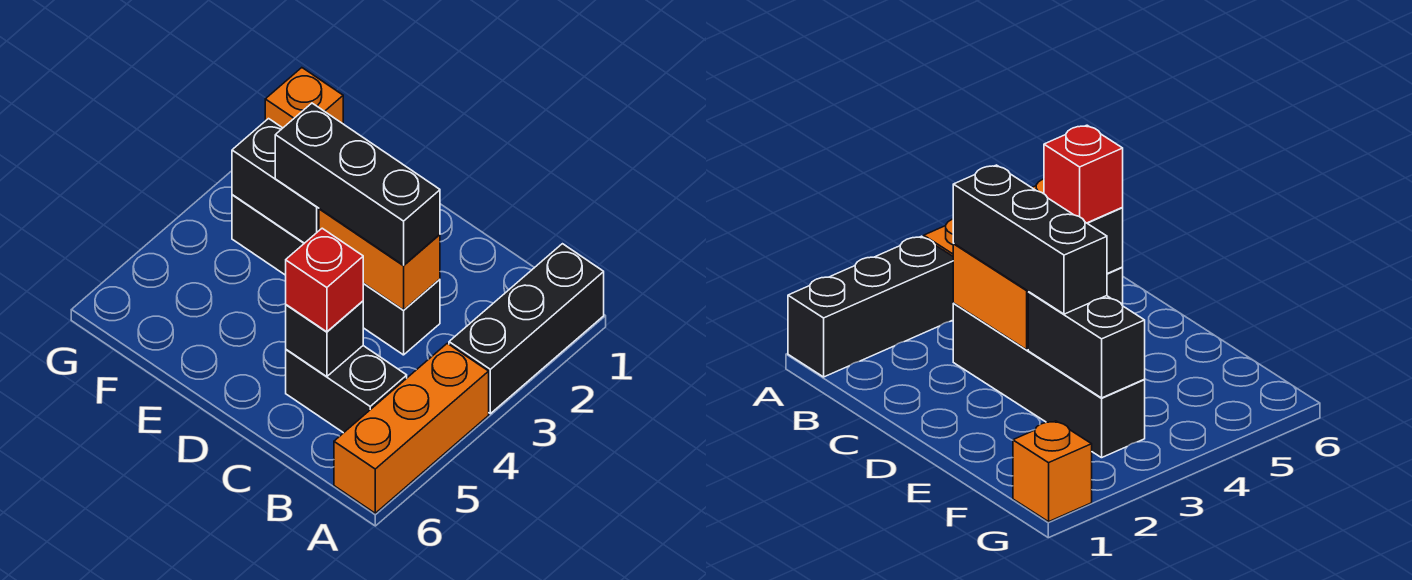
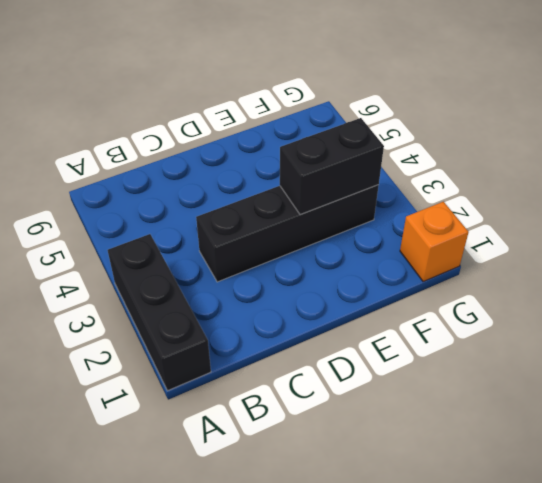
none -> orange brick A4:A6 level 1
none -> black brick B5:C5 level 1

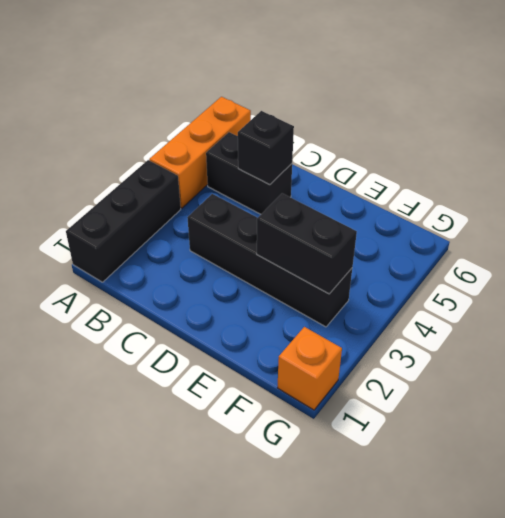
none -> orange brick C3:D3 level 2
none -> black brick C3:E3 level 3

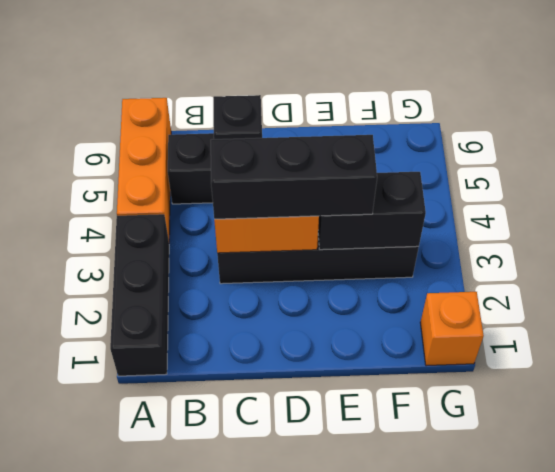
none -> red brick C5 level 3

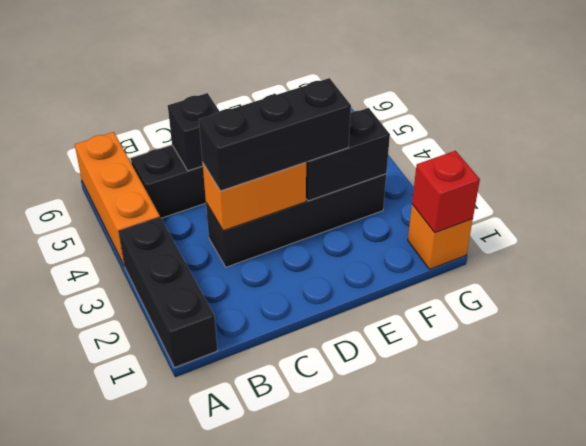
red brick G1 level 2 -> red brick C5 level 3

